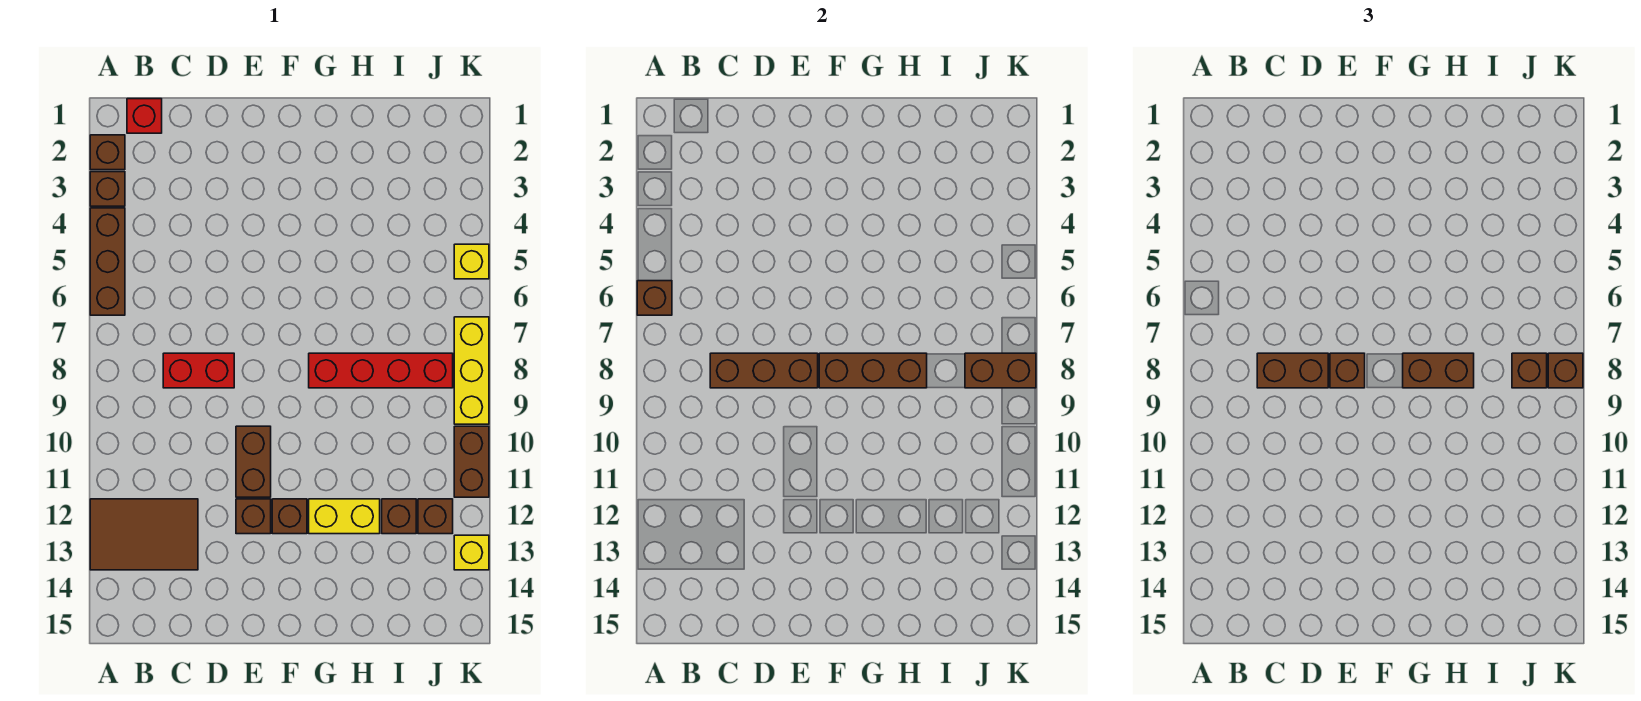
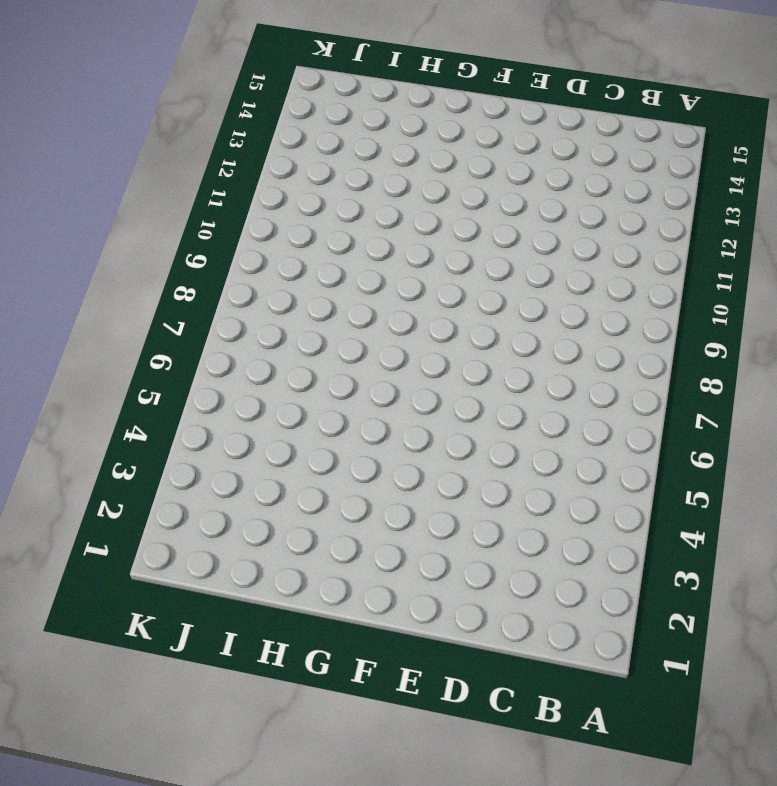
none -> brown brick A2 level 1
none -> brown brick A3 level 1
none -> brown brick A4:A6 level 1

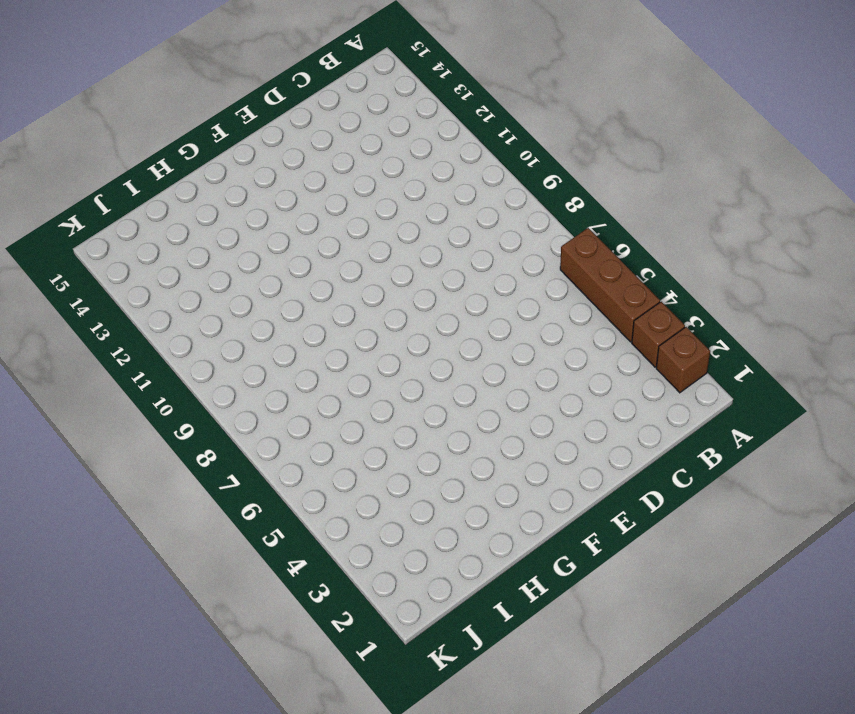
none -> brown tile A12:C13 level 1
none -> red brick B1 level 1
none -> red brick C8:D8 level 1

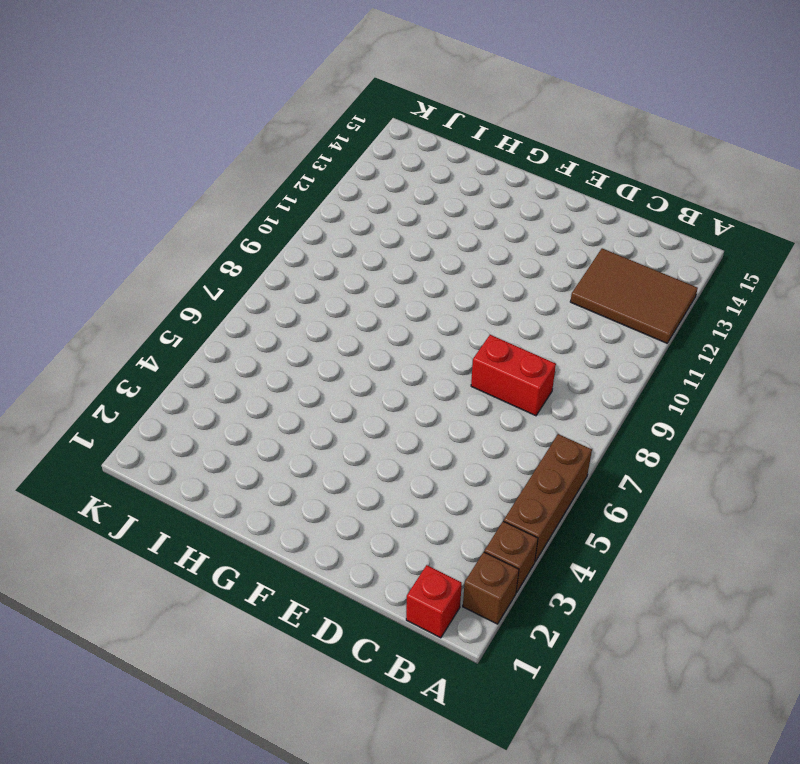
none -> brown brick E10:E11 level 1
none -> brown brick E12 level 1
none -> brown brick F12 level 1

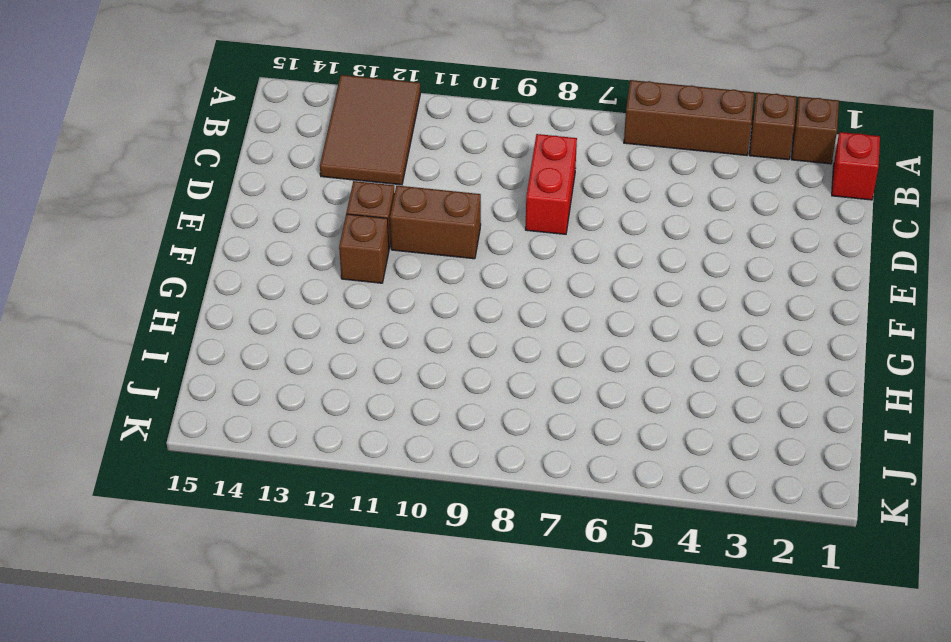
none -> red brick G8:J8 level 1
none -> yellow brick G12:H12 level 1
none -> brown brick I12 level 1

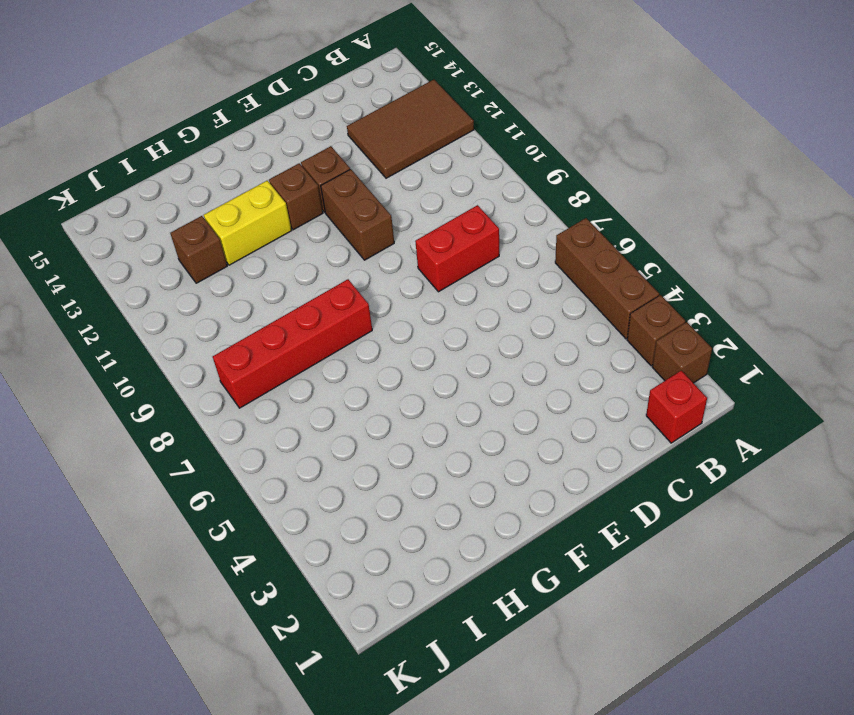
none -> brown brick J12 level 1
none -> yellow brick K5 level 1
none -> yellow brick K7:K9 level 1

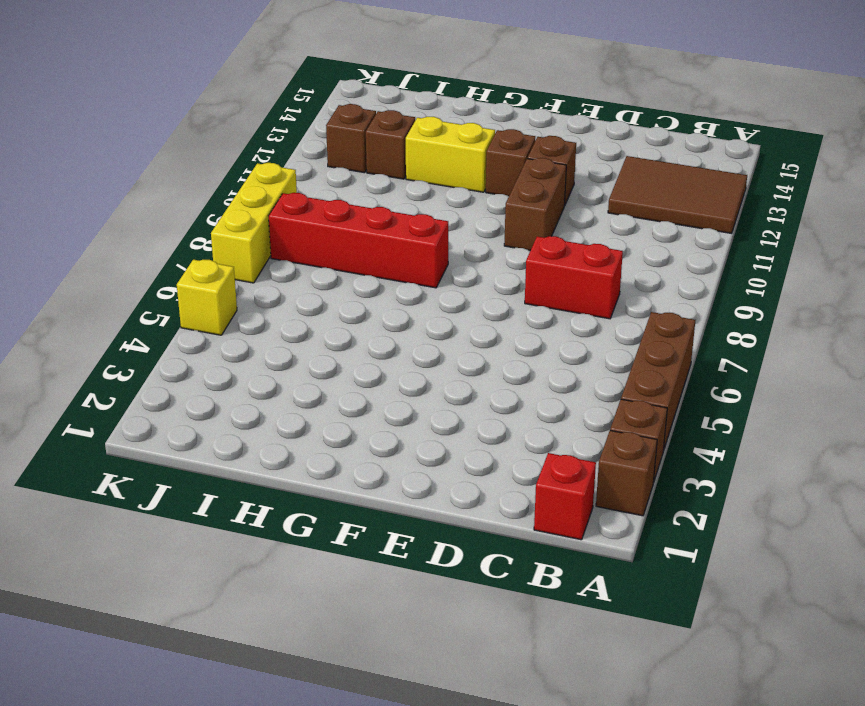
none -> brown brick K10:K11 level 1
none -> yellow brick K13 level 1
none -> brown brick A6 level 2

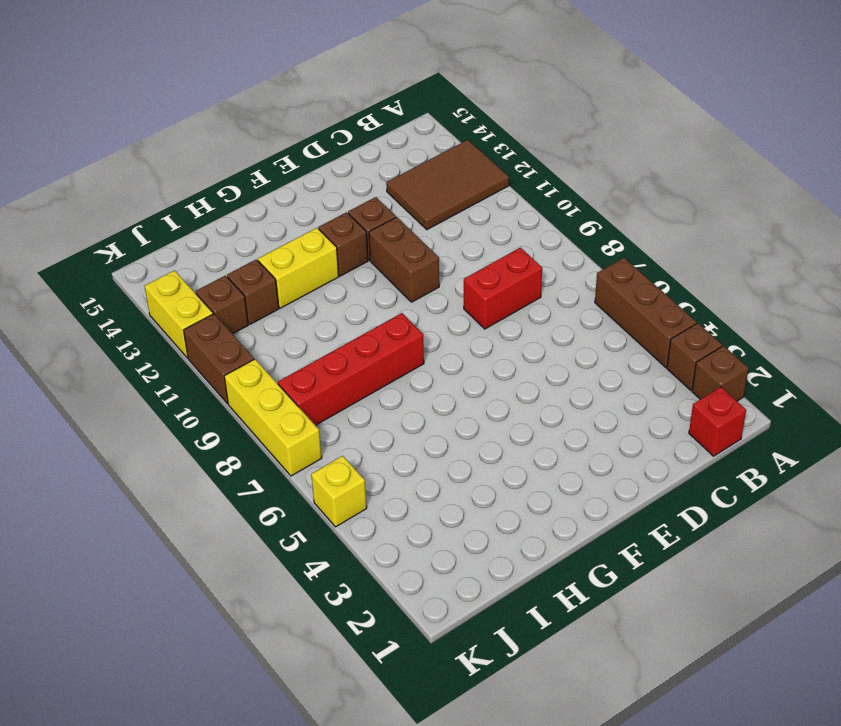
yellow brick K12:K13 level 1 -> yellow brick K13 level 1
none -> brown brick A6 level 2
none -> brown brick C8:E8 level 2
none -> brown brick F8:H8 level 2

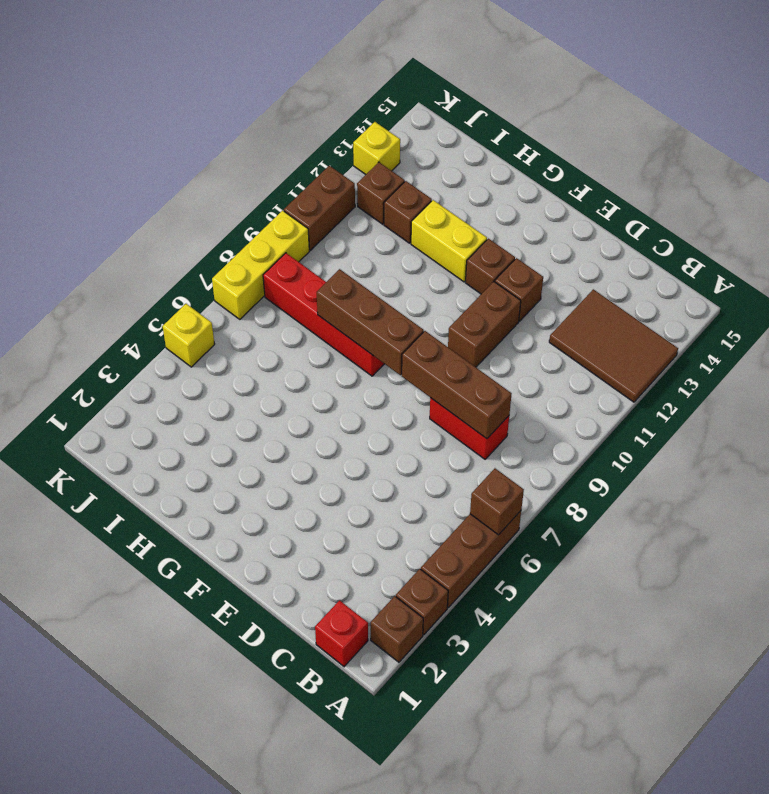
none -> brown brick J8:K8 level 2
none -> brown brick C8:D8 level 3
none -> brown brick E8 level 3

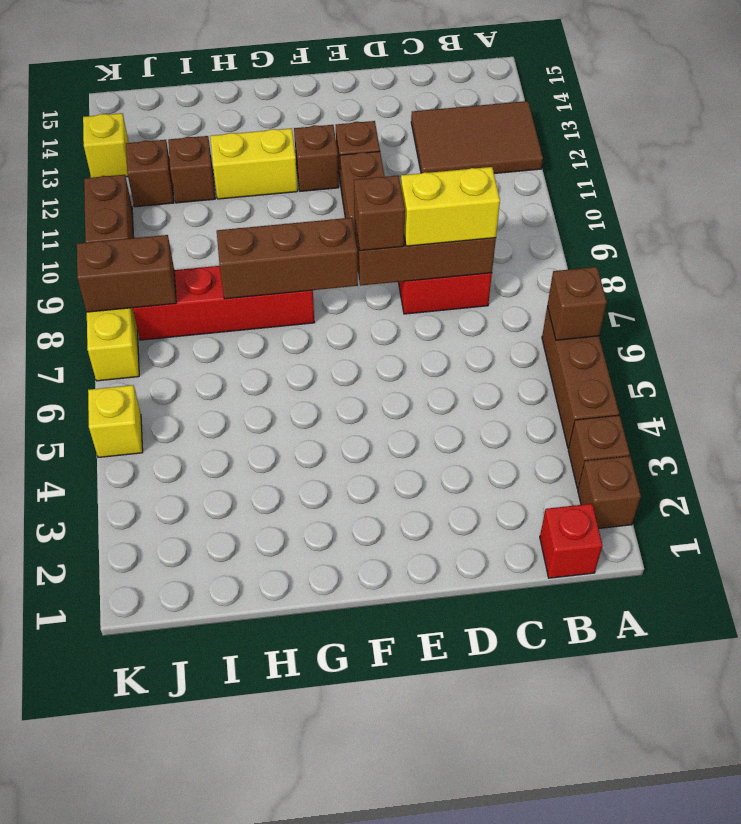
yellow brick C8:D8 level 3 -> brown brick C8:D8 level 3
none -> brown brick G8:H8 level 3
none -> brown brick J8 level 3
none -> brown brick K8 level 3

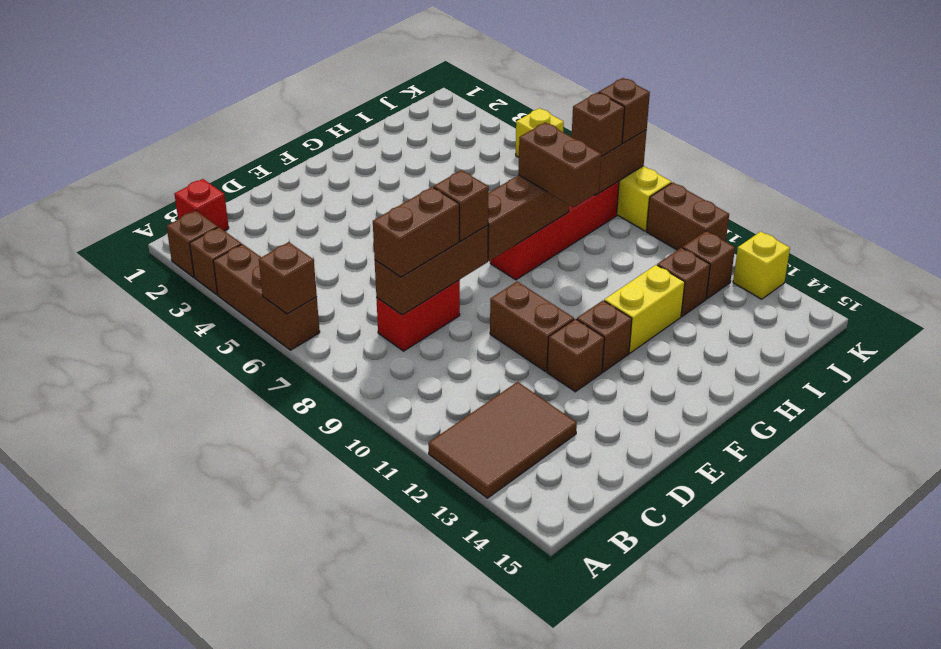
brown brick H8:H9 level 3 -> brown brick G8:H8 level 3

